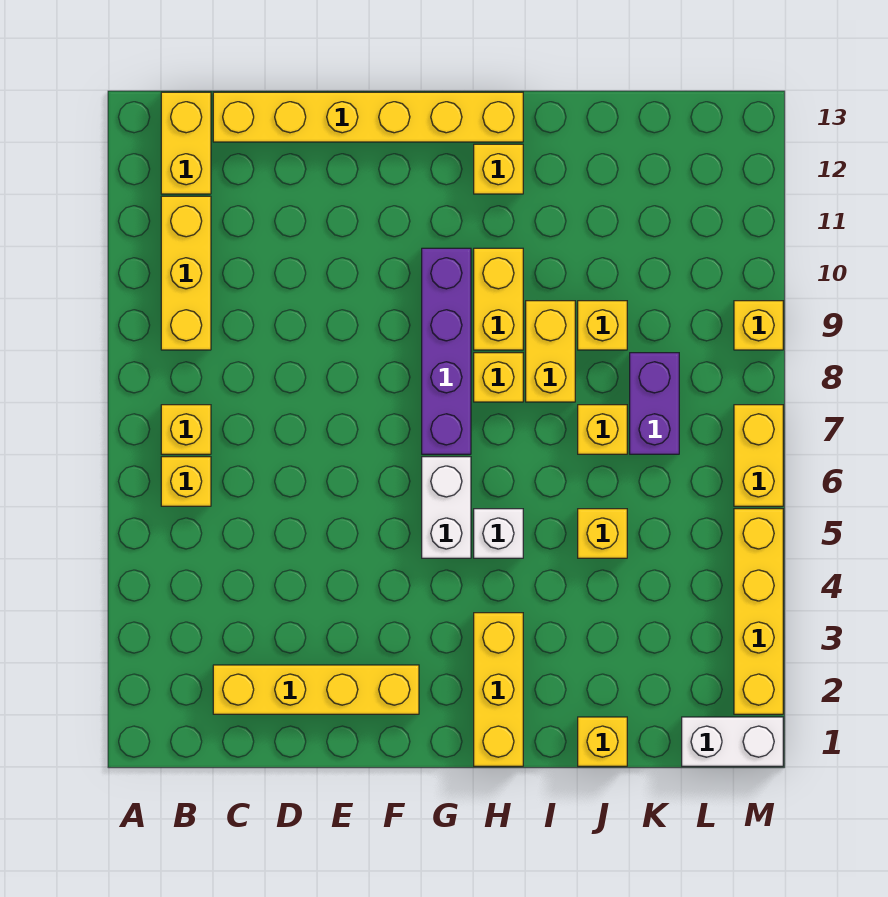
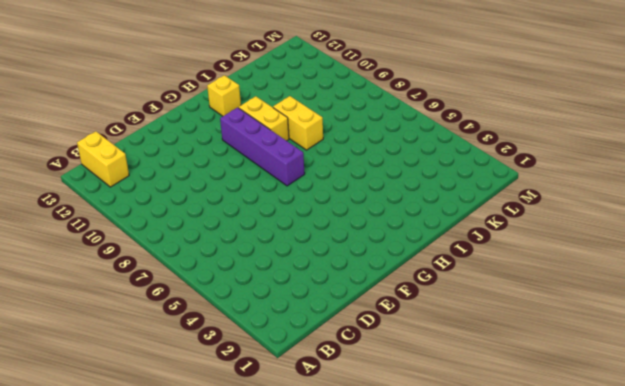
none -> yellow brick B6 level 1
none -> yellow brick B7 level 1
none -> yellow brick B9:B11 level 1

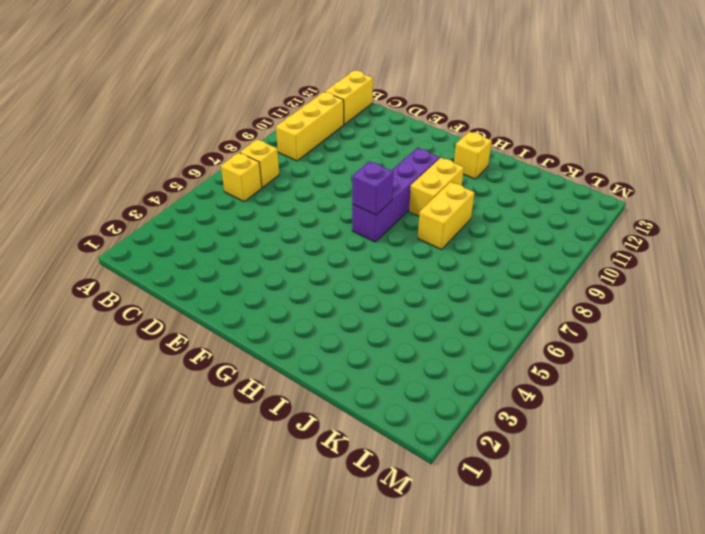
purple brick G7 level 2 -> none
none -> yellow brick C2:F2 level 1
none -> yellow brick C13:H13 level 1
none -> white brick G5:G6 level 1

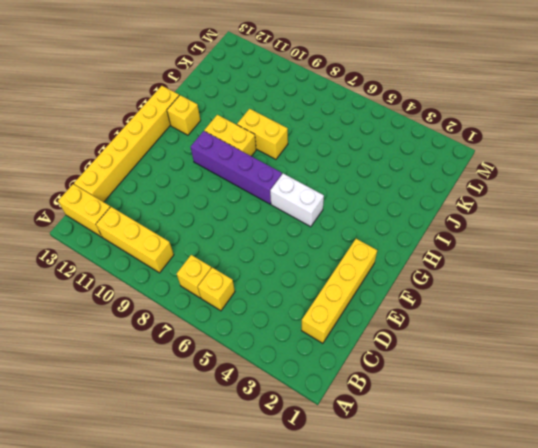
none -> yellow brick H1:H3 level 1
none -> white brick H5 level 1
none -> yellow brick H8 level 1

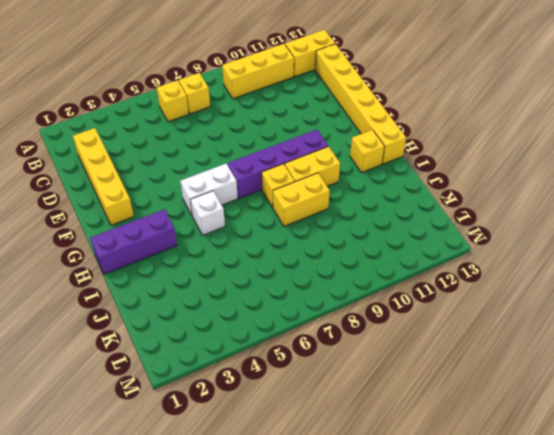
purple brick H1:H3 level 1 -> yellow brick H1:H3 level 1
none -> yellow brick J1 level 1
none -> yellow brick J5 level 1
none -> yellow brick J7 level 1

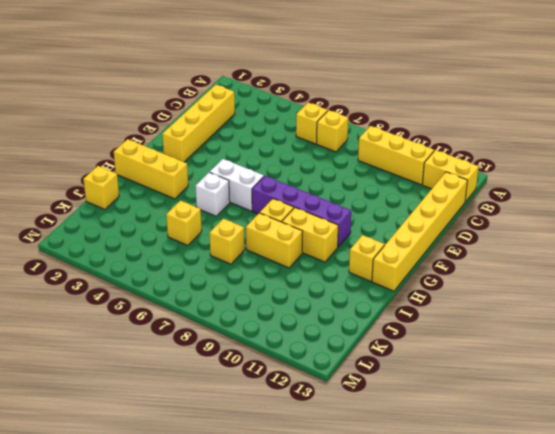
none -> yellow brick J9 level 1
none -> purple brick K7:K8 level 1
none -> white brick L1:M1 level 1

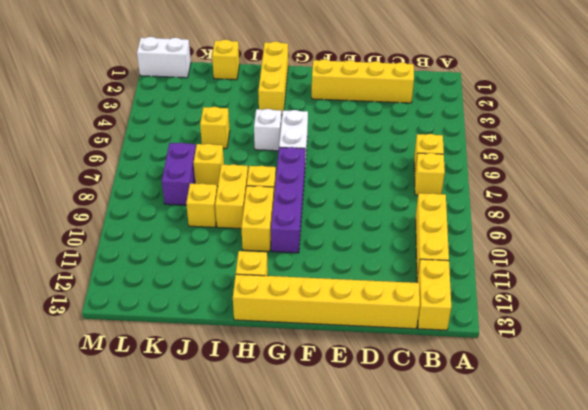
none -> yellow brick M2:M5 level 1
none -> yellow brick M6:M7 level 1
none -> yellow brick M9 level 1

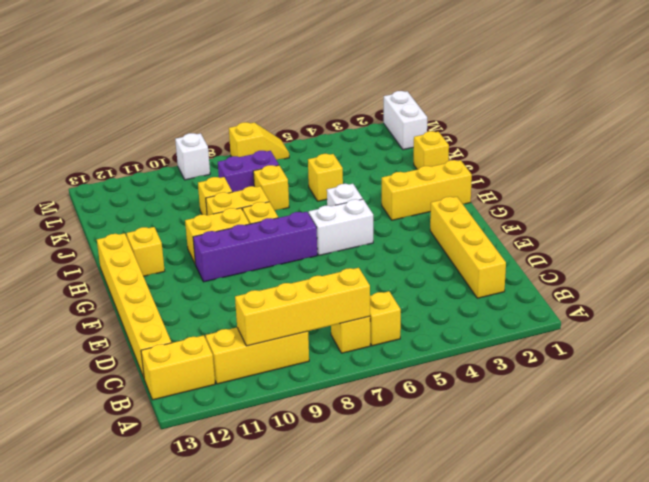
yellow brick B7:B10 level 2 -> yellow brick M2:M5 level 1
yellow slope M6:M7 level 1 top 7 -> yellow brick M6:M7 level 1
white brick M9 level 1 -> yellow brick M9 level 1

